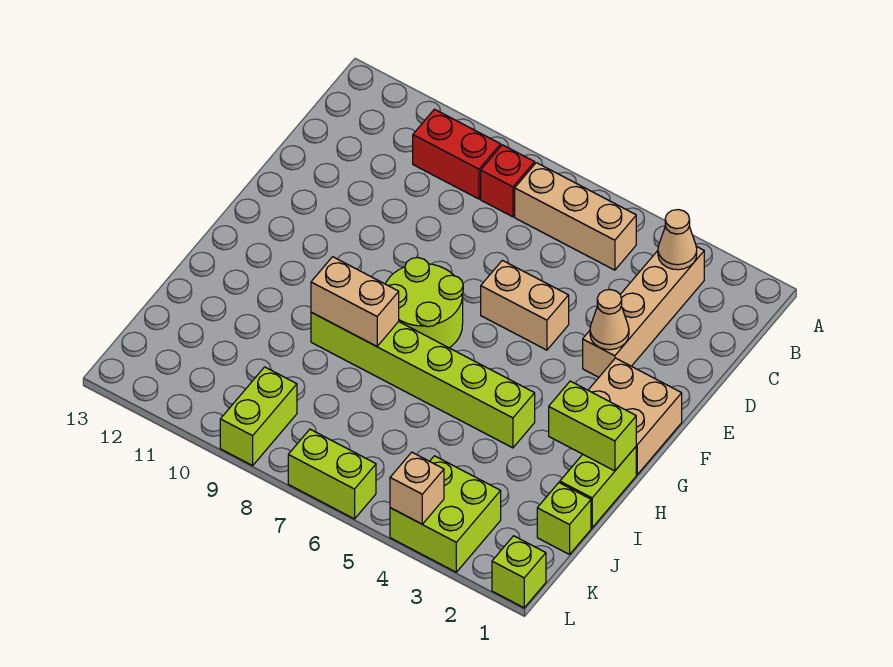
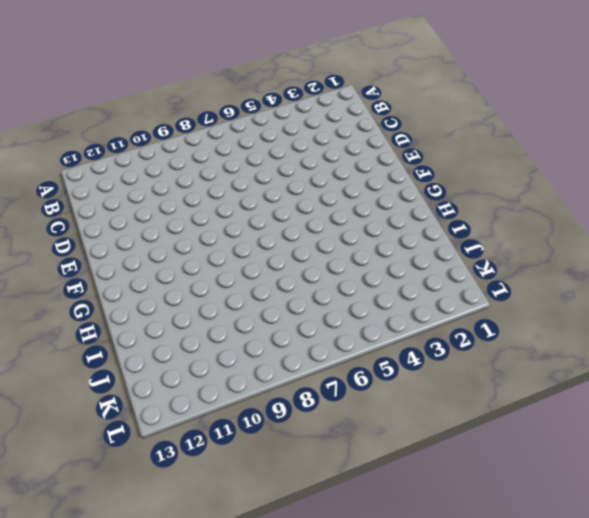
none -> tan brick B3:E3 level 1
none -> tan brick B5:B7 level 1
none -> red brick B8 level 1

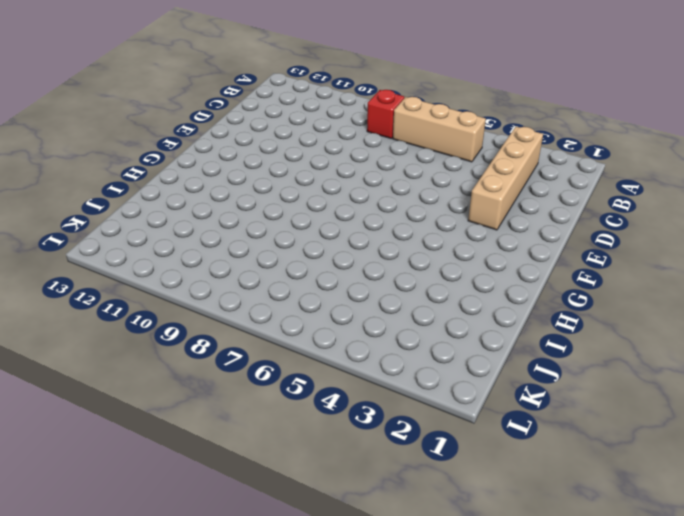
none -> red brick B9:B10 level 1
none -> tan brick E5:E6 level 1
none -> tan brick F1:G2 level 1

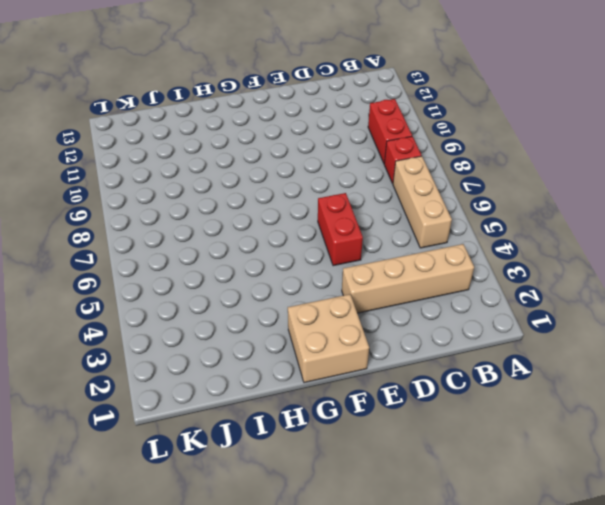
red brick E5:E6 level 1 -> tan brick E5:E6 level 1
none -> lime round brick F7:G8 level 1
none -> lime brick H1:I1 level 1
none -> lime brick H4:H9 level 1

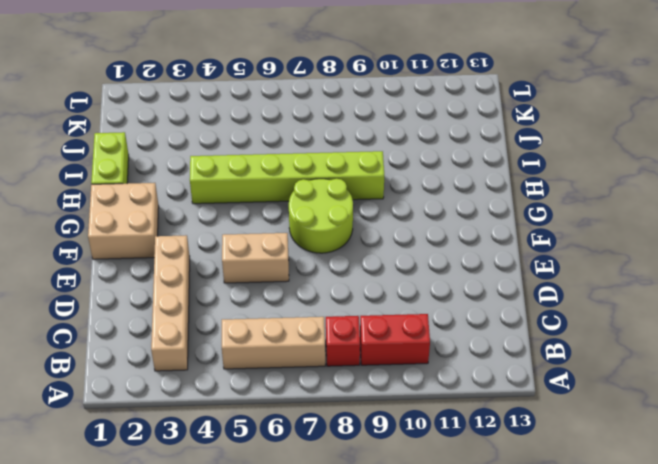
none -> lime brick J1 level 1
none -> lime brick K3:L4 level 1
none -> lime brick K9:L9 level 1

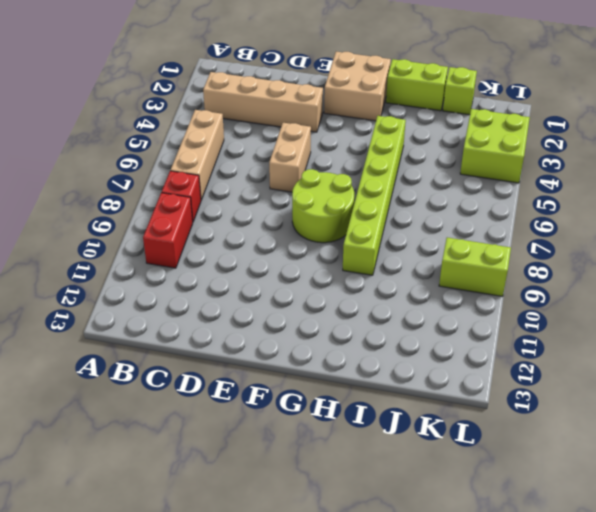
none -> lime brick L1 level 1
none -> lime brick L6:L7 level 1
none -> tan cone B3 level 2

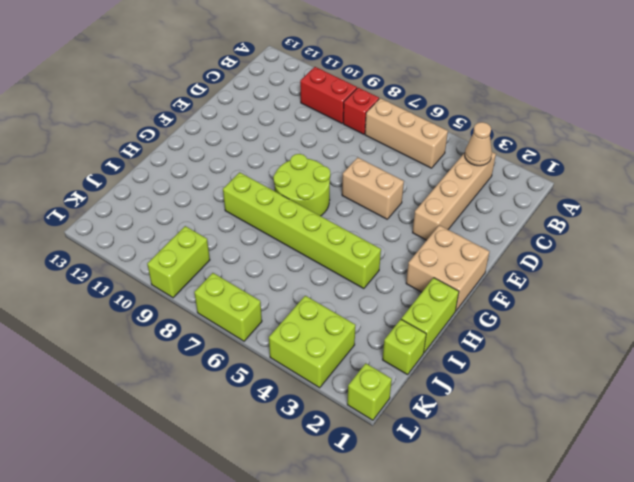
none -> tan cone E3 level 2
none -> lime brick H1:H2 level 2
none -> tan brick H8:H9 level 2

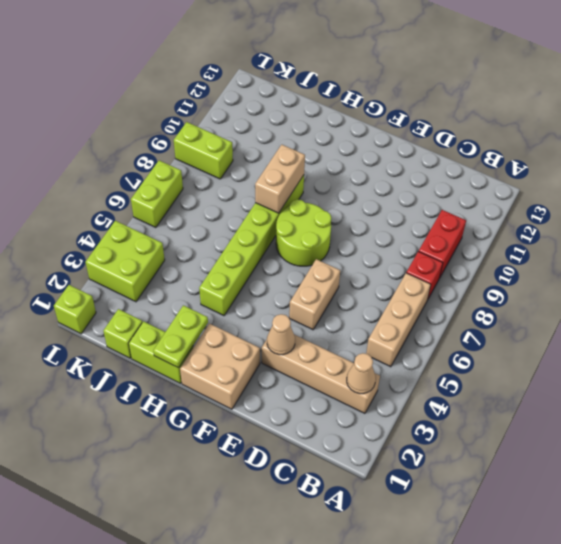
lime plate H1:H2 level 2 -> lime brick H1:H2 level 2
none -> tan brick L4 level 2

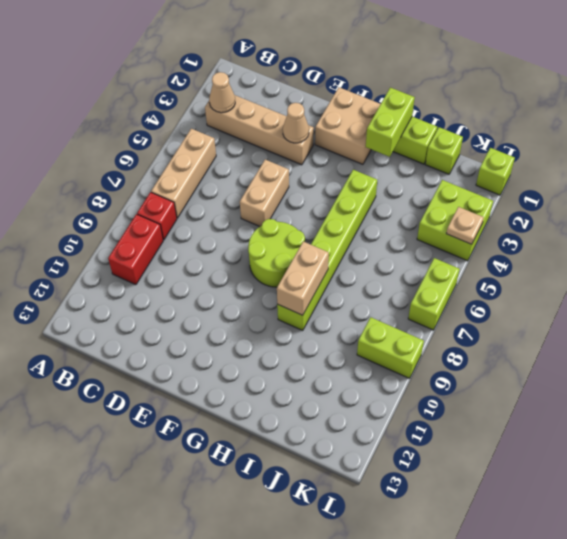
tan plate L4 level 2 -> tan brick L4 level 2

